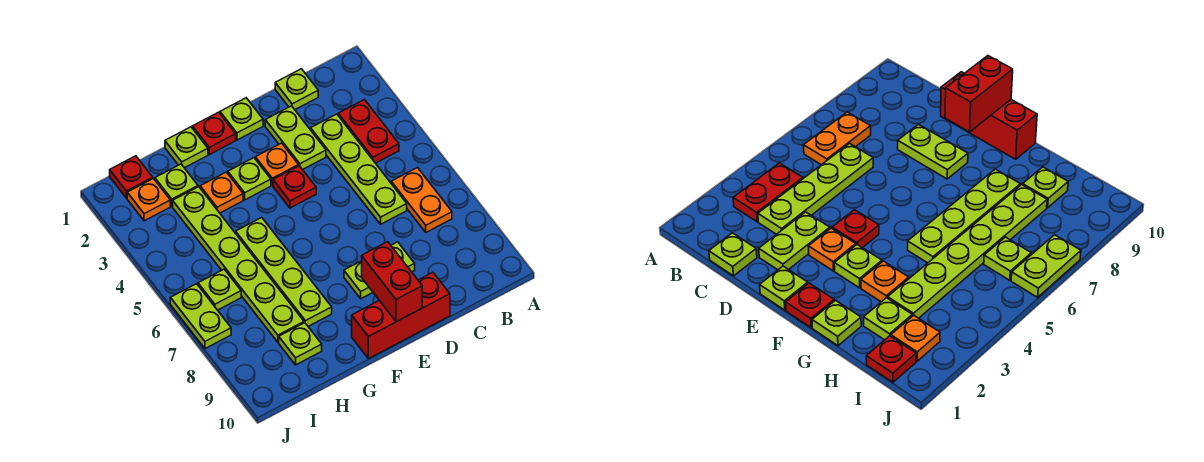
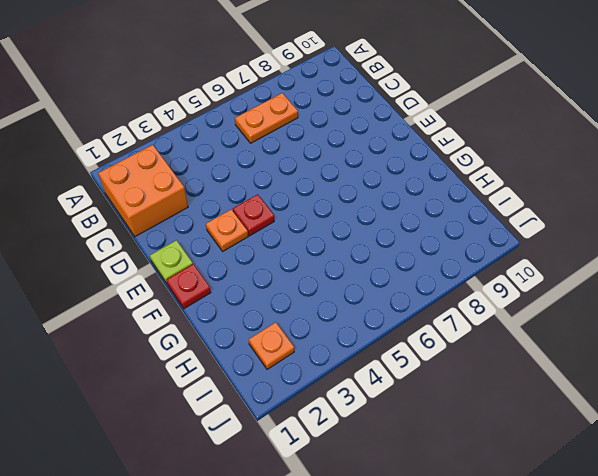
orange brick B1:C2 level 1 -> lime plate C1 level 1
none -> red plate B3:B4 level 1
none -> lime plate C3:C6 level 1
none -> lime plate D2:D3 level 1

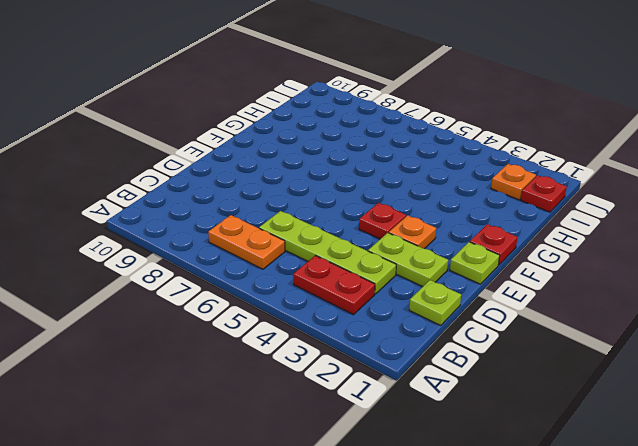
none -> lime plate D8:E8 level 1
none -> red brick D10:F10 level 1
none -> lime plate F3 level 1

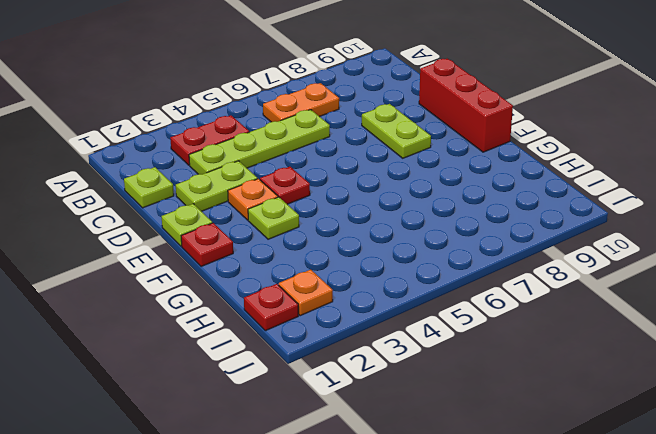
none -> lime plate G1 level 1
none -> orange plate G3 level 1
none -> lime plate G5:G8 level 1

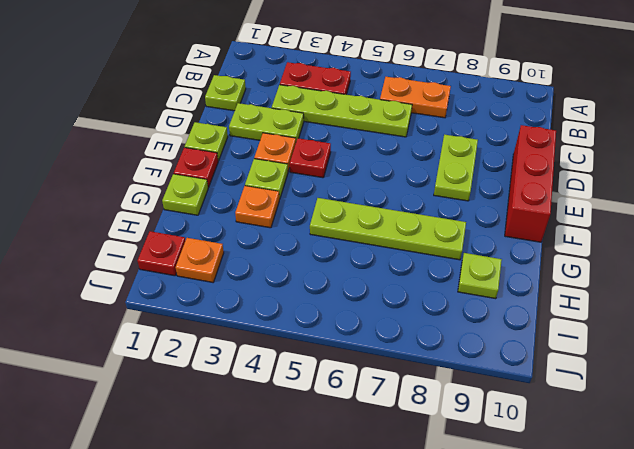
none -> lime plate H2 level 1
none -> lime plate H3:H8 level 1
none -> lime plate I6 level 1

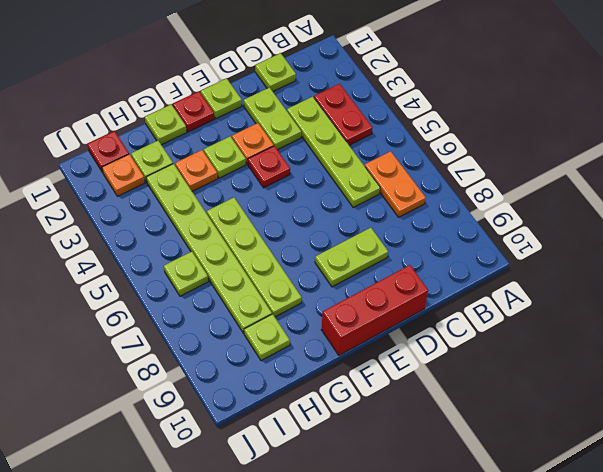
none -> lime plate J6:J7 level 1
none -> red brick E9:E10 level 2

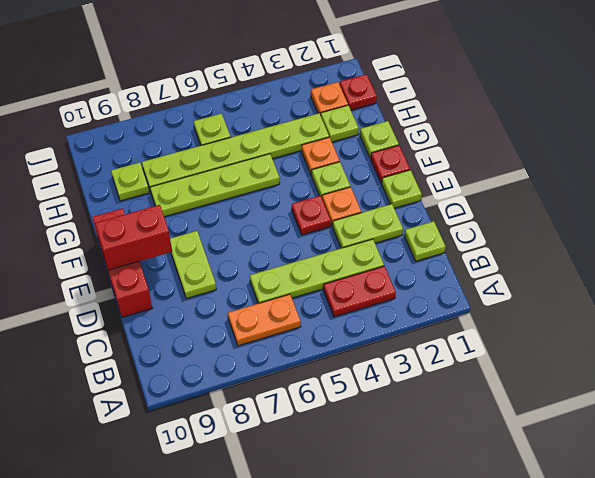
none -> lime plate J6:J7 level 1

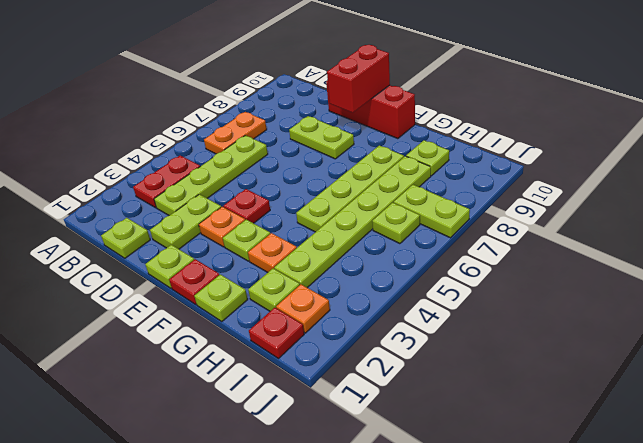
lime plate I7:J7 level 1 -> lime plate J6:J7 level 1

